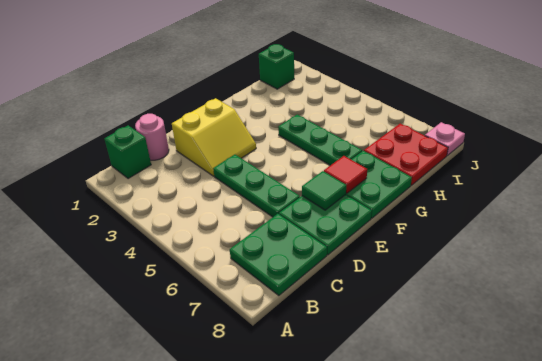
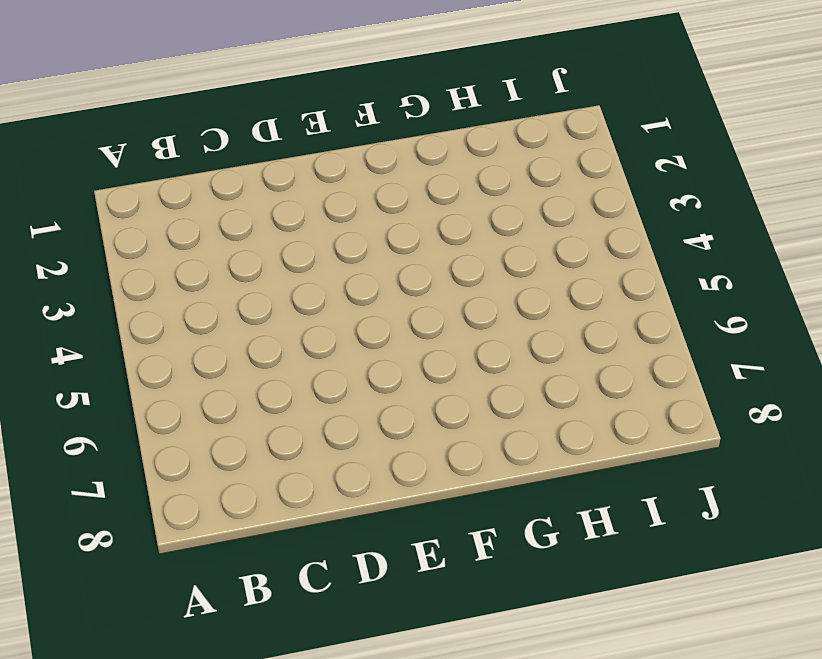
none -> green brick B1 level 1
none -> green plate B7:C8 level 1
none -> pink round brick C1 level 1

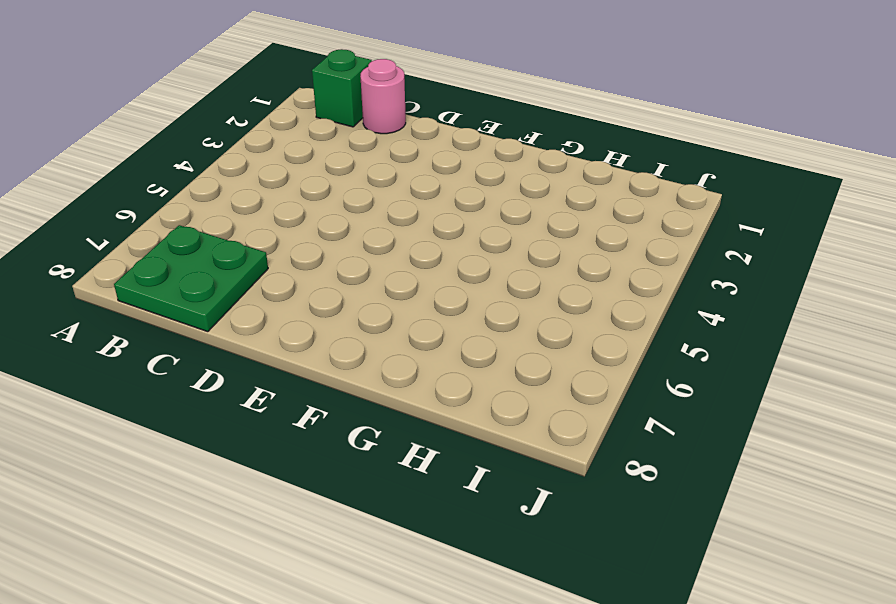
none -> yellow slope D2:E3 level 1 top 2
none -> green plate D4:D6 level 1
none -> green plate D7:E8 level 1

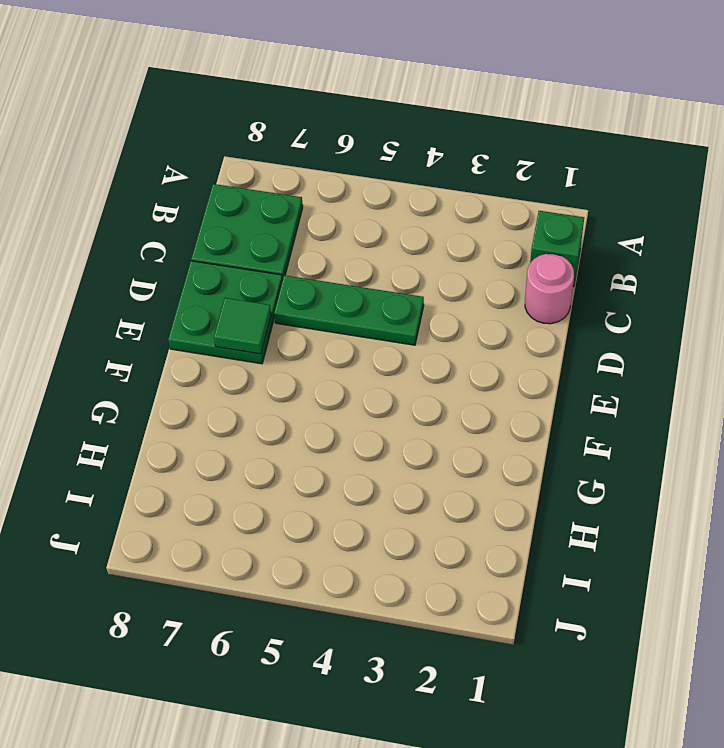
none -> yellow slope D2:E3 level 1 top 2
none -> green plate F7:G8 level 1
none -> green plate G4:G6 level 1

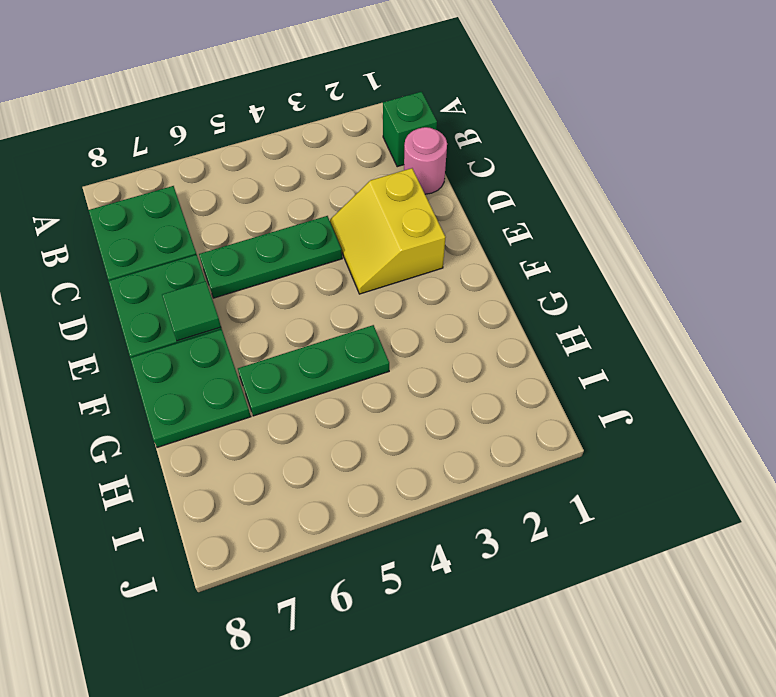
none -> red plate H7:I8 level 1
none -> green brick I1 level 1
none -> pink plate J8 level 1

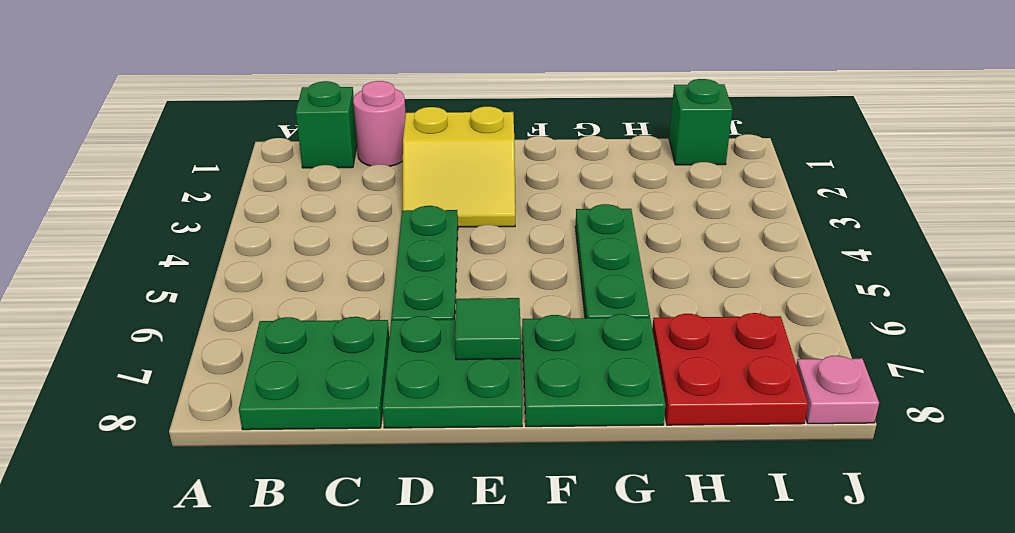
none -> red tile F7 level 2

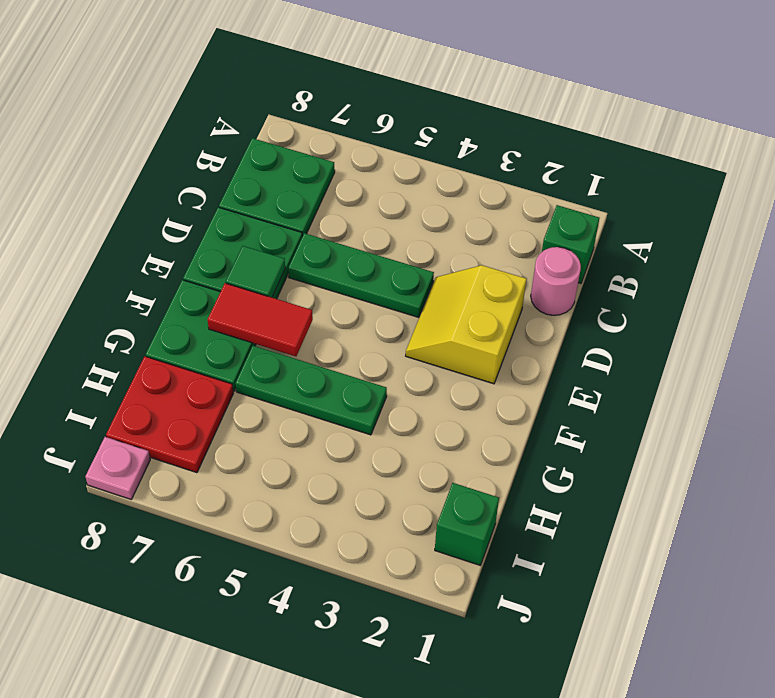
red tile F6:F7 level 2 -> red tile F7 level 2

